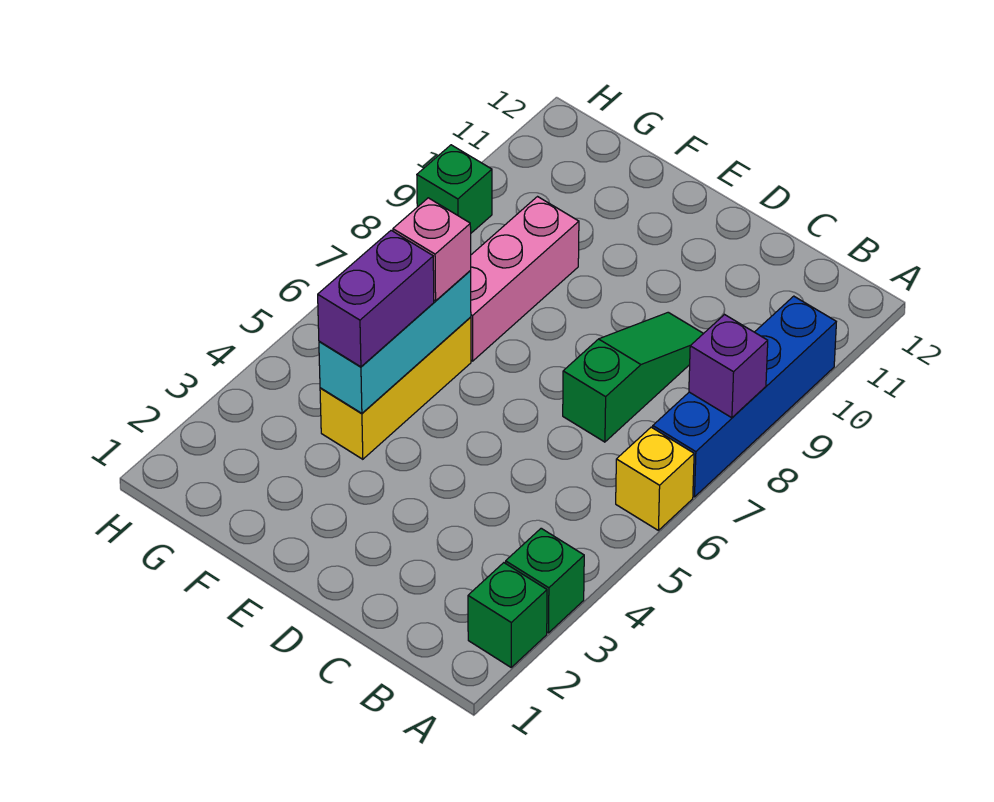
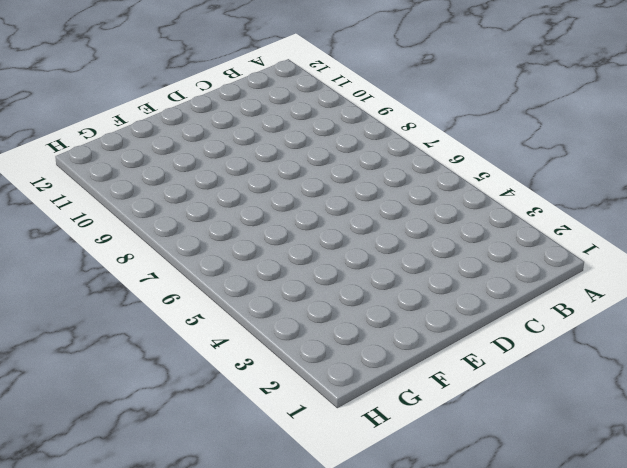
none -> green brick A2 level 1
none -> green brick A3 level 1
none -> yellow brick A6 level 1

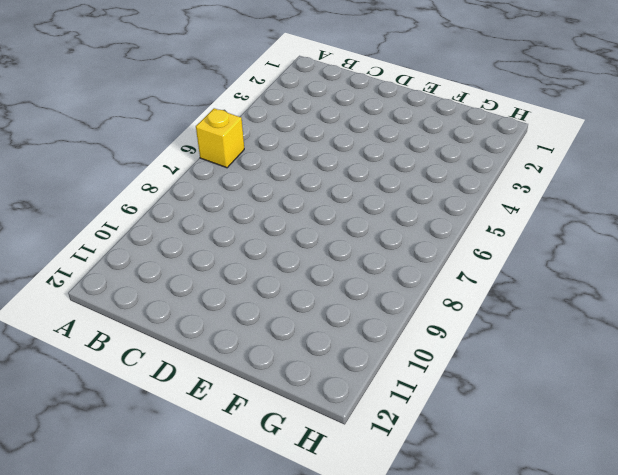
none -> green brick A2 level 1
none -> green brick A3 level 1
none -> blue brick A7:A10 level 1

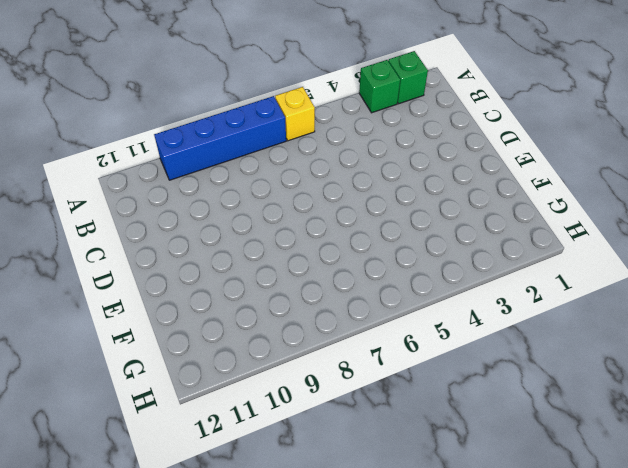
none -> green slope C7:C9 level 1 top 7
none -> yellow brick F4:F6 level 1
none -> pink brick F7:F9 level 1

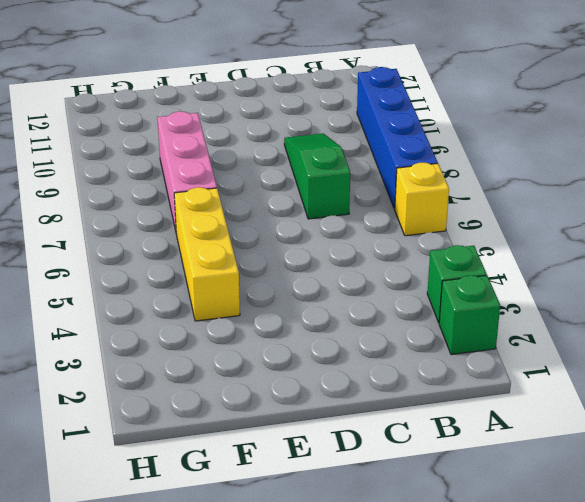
none -> green brick H9 level 1
none -> purple brick A8 level 2
none -> cyan brick F4:F6 level 2

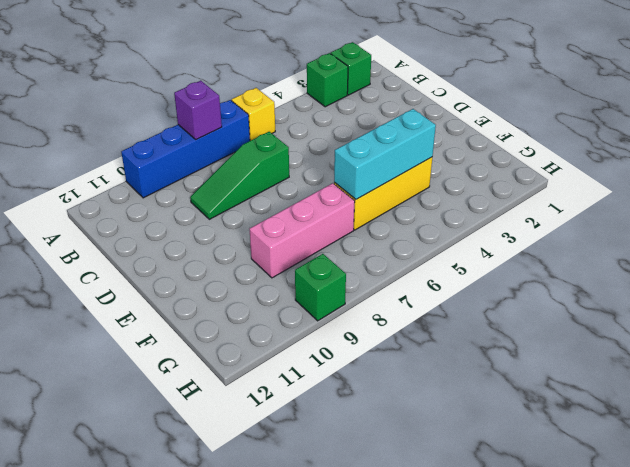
none -> purple brick F4:F5 level 3
none -> pink brick F6 level 3

